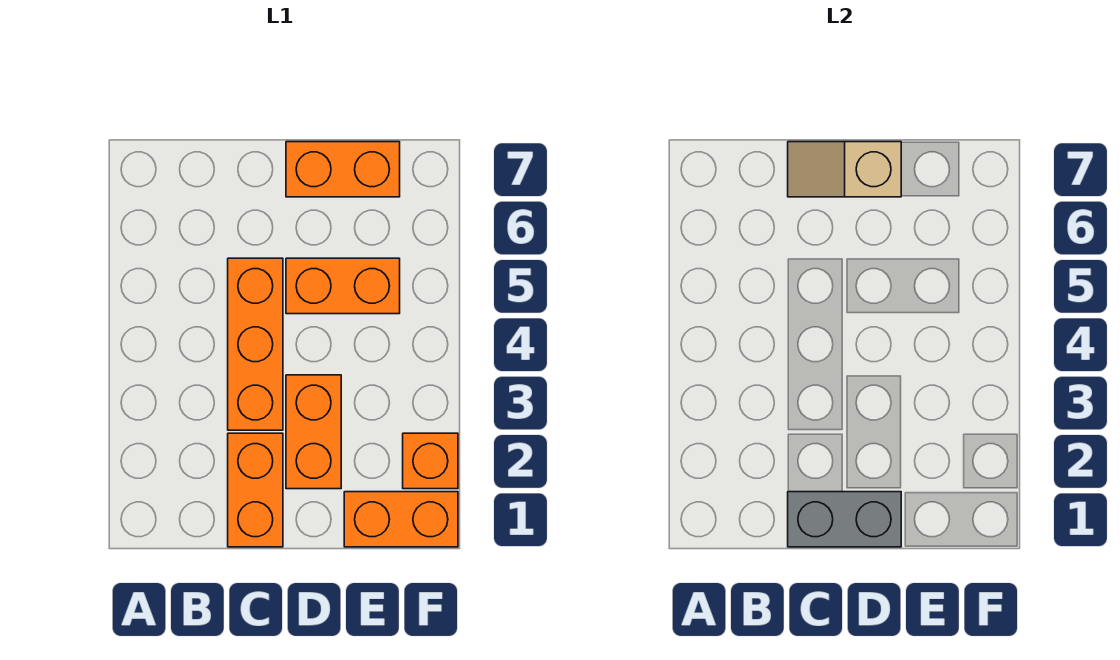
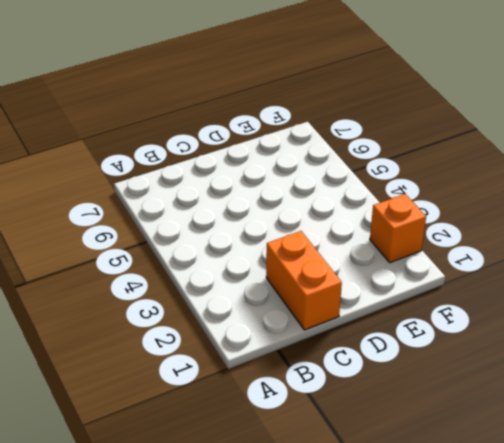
none -> orange brick C3:C5 level 1
none -> orange brick D2:D3 level 1

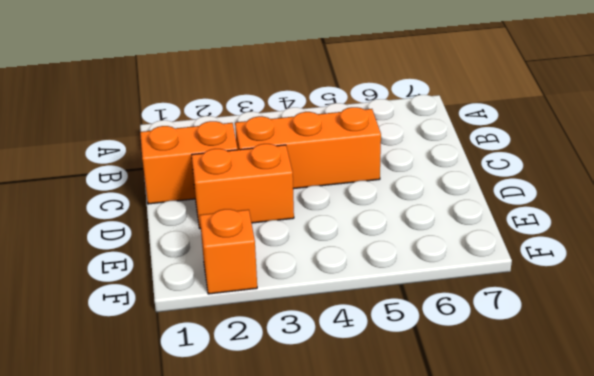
none -> orange brick D5:E5 level 1
none -> orange brick D7:E7 level 1

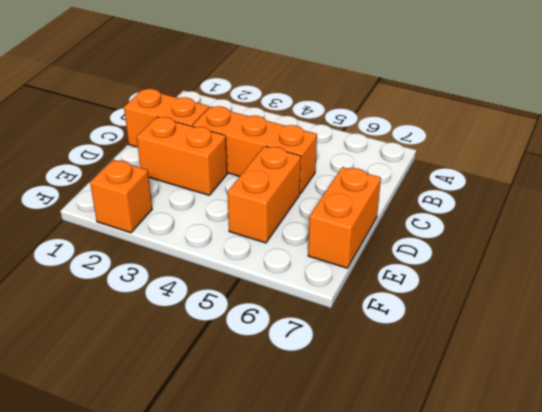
none -> orange brick E1:F1 level 1
none -> grey brick C1:D1 level 2

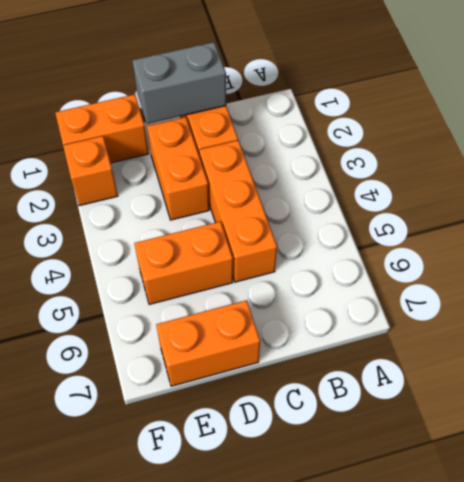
none -> tan slope C7:D7 level 2 top D

